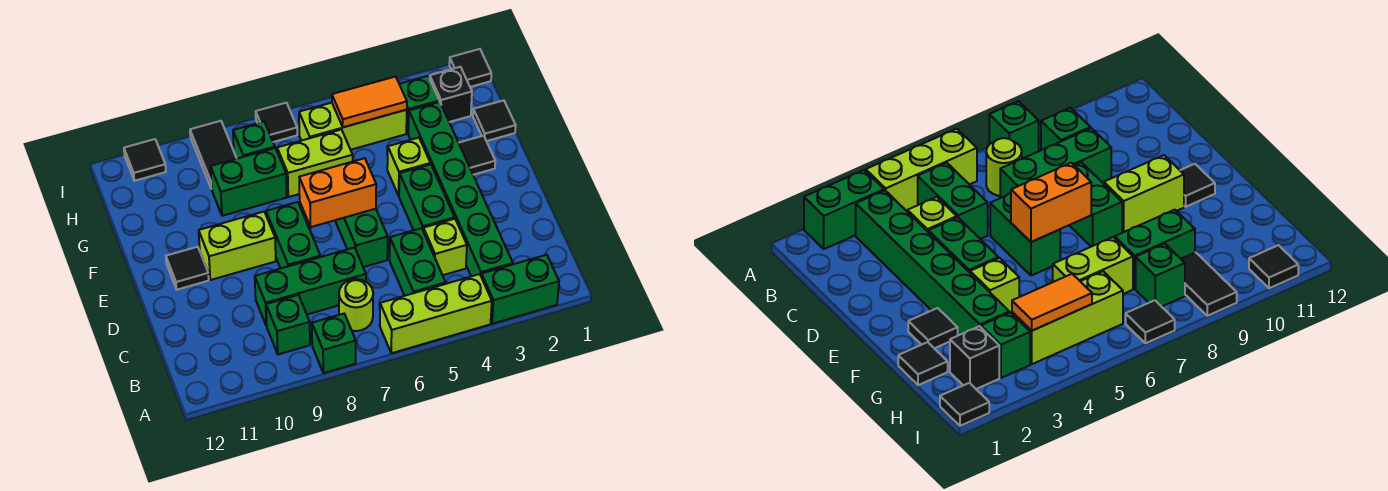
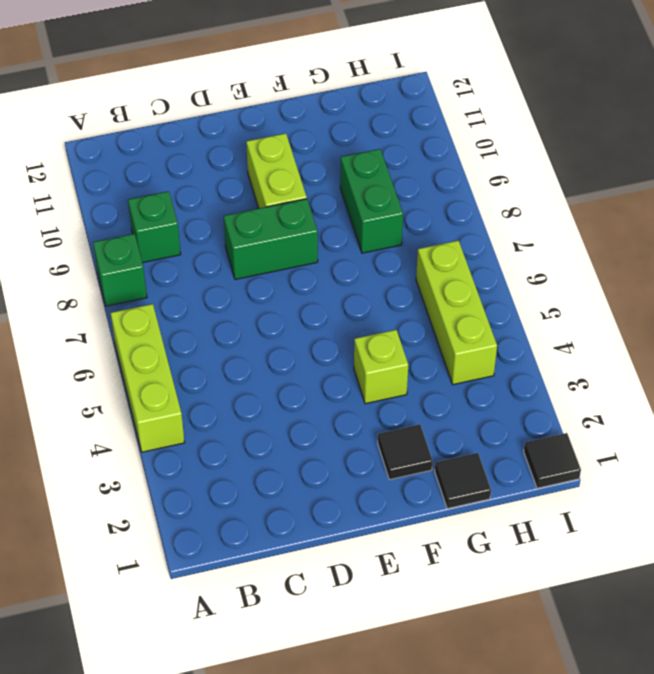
none -> green brick A2:A3 level 1
none -> green brick B3:G3 level 1
none -> green brick B5:C5 level 1

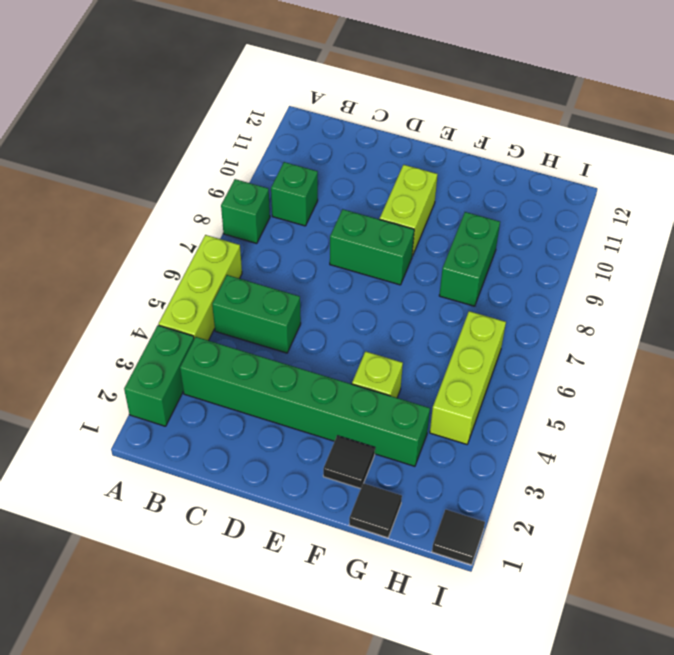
none -> lime round brick B7 level 1
none -> lime brick C4 level 1
none -> green brick C7:C9 level 1

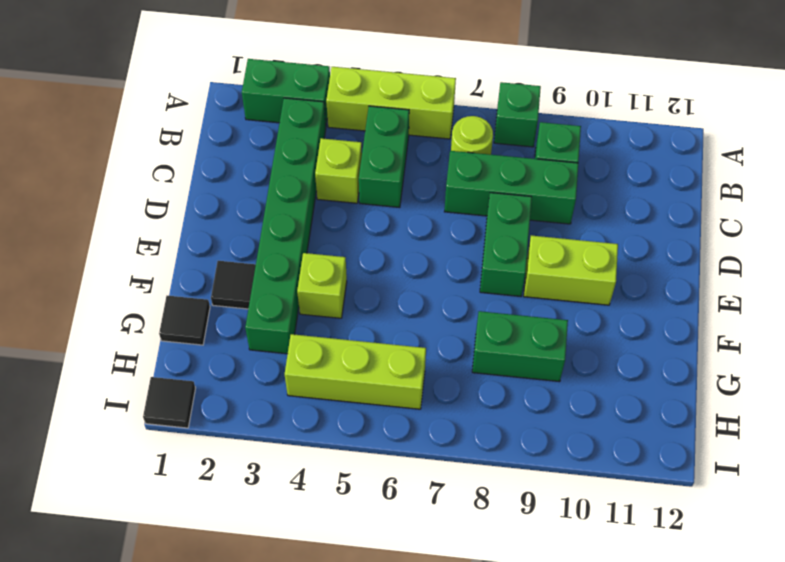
none -> green brick D4:E4 level 1
none -> green brick D6:E6 level 1
none -> black tile E11 level 1

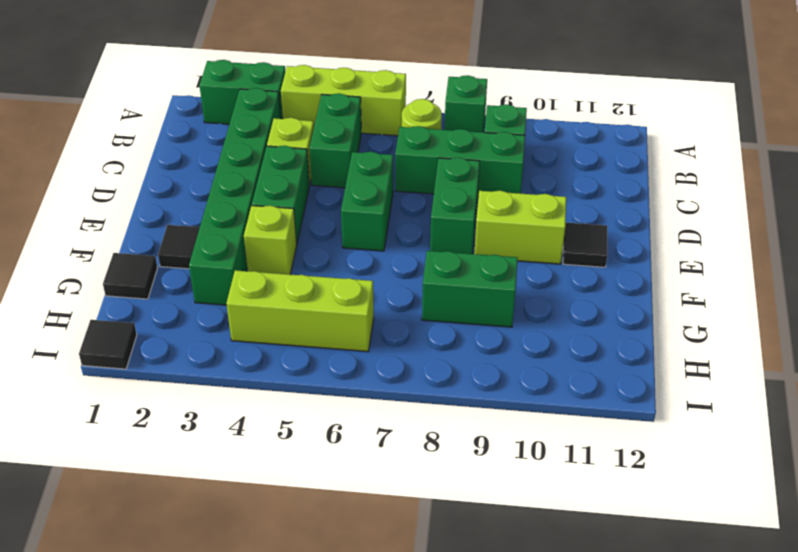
none -> lime brick G6:G7 level 1
none -> black brick H2 level 1
none -> green brick H3 level 1

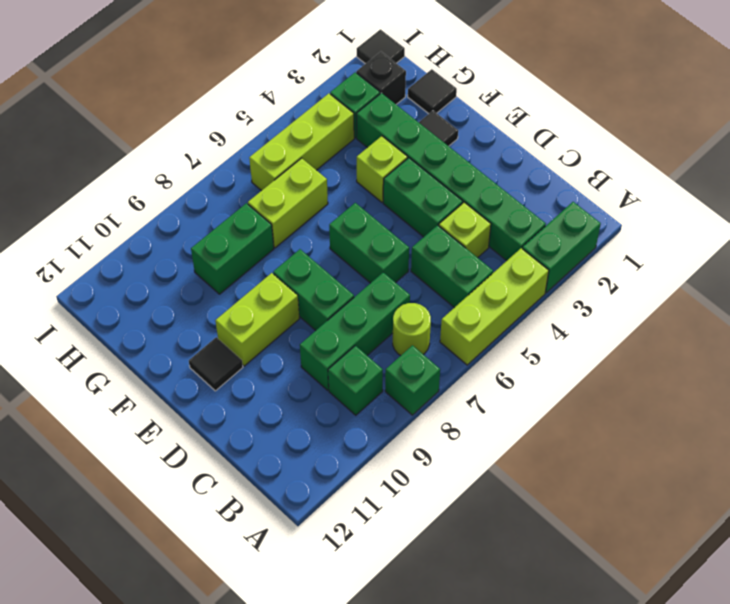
none -> green brick H8 level 1
none -> black tile H9:I9 level 1
none -> black tile I7 level 1

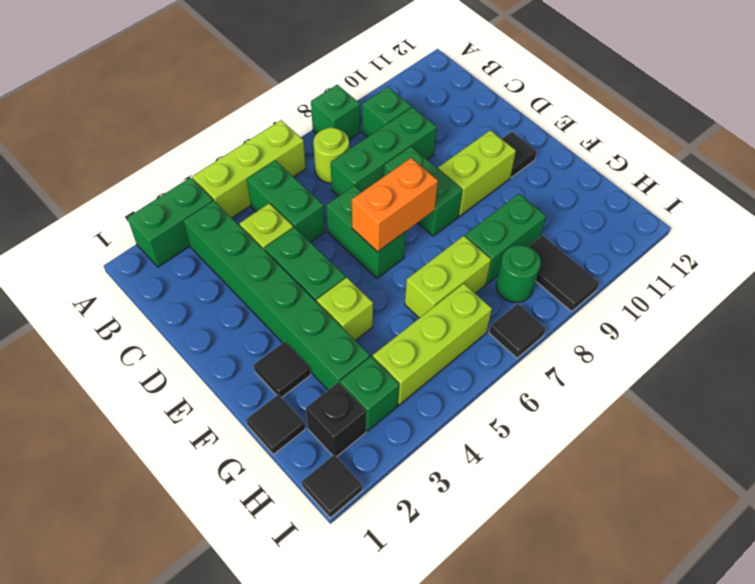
green round brick H8 level 1 -> green brick H8 level 1
none -> black tile I11 level 1
none -> orange tile H4:H5 level 2

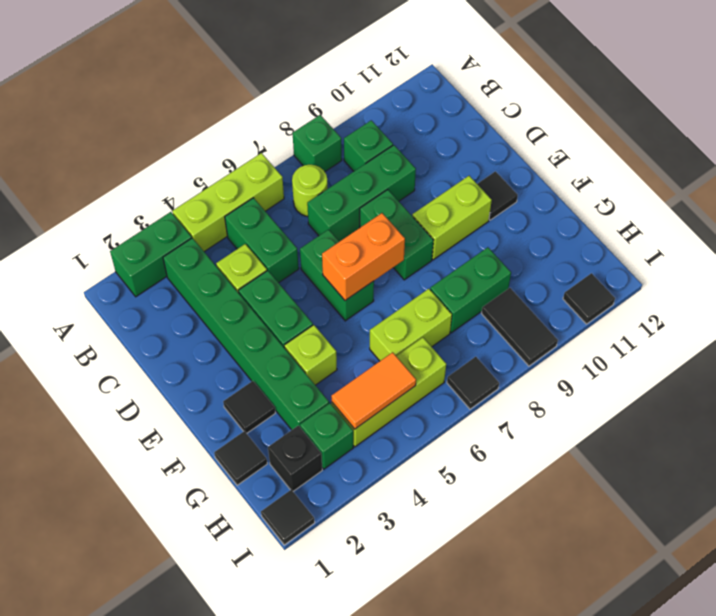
none -> green brick H8 level 1

